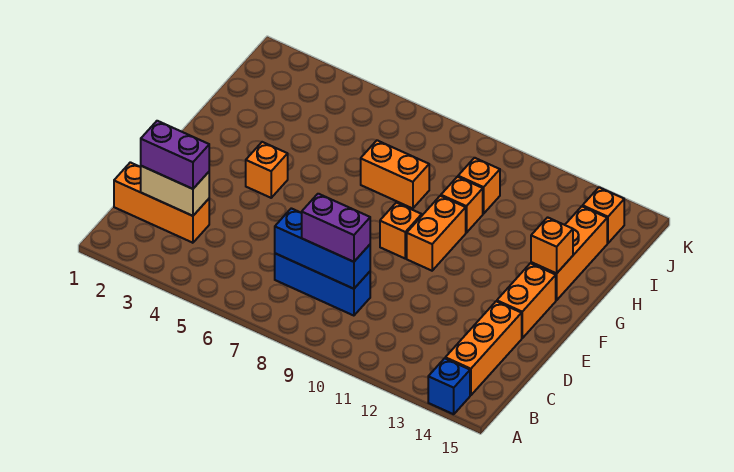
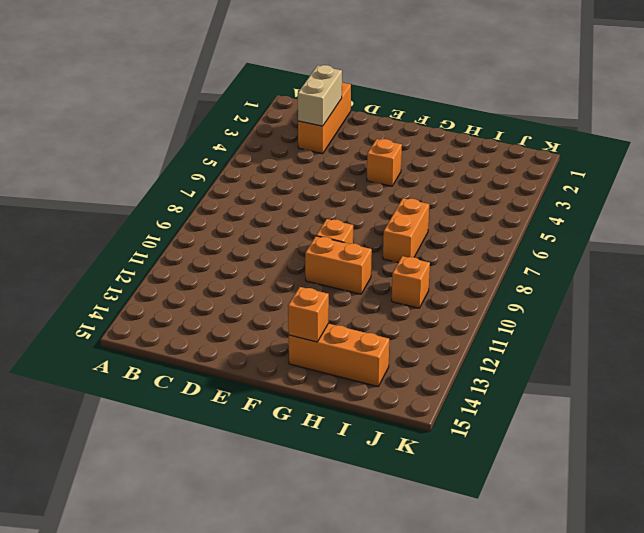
none -> blue brick A14 level 1
none -> orange brick B14:D14 level 1
none -> blue brick C7:C9 level 1

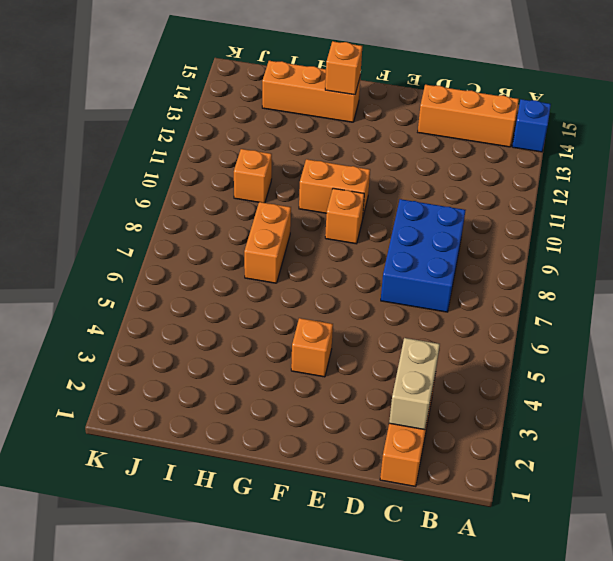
blue brick C7:D9 level 1 -> blue brick C7:C9 level 1
none -> orange brick E14:F14 level 1
none -> orange brick H10 level 1
none -> orange brick J14 level 1

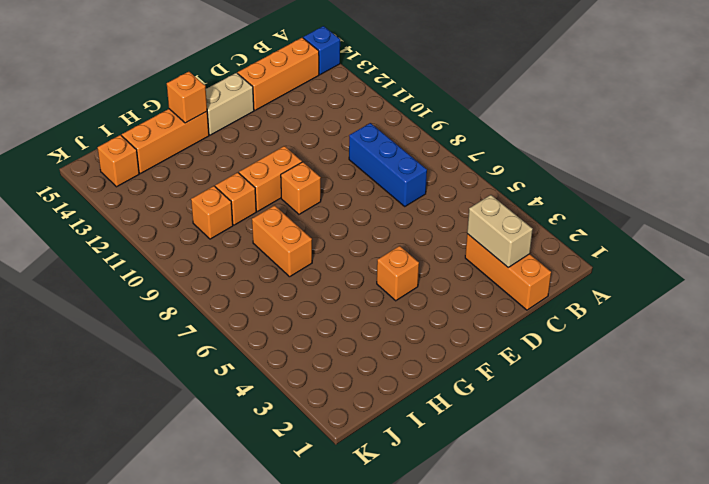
tan brick E14:F14 level 1 -> orange brick E14:F14 level 1
none -> blue brick C7:C9 level 2
none -> purple brick C2:C3 level 3
none -> purple brick C8:C9 level 3

